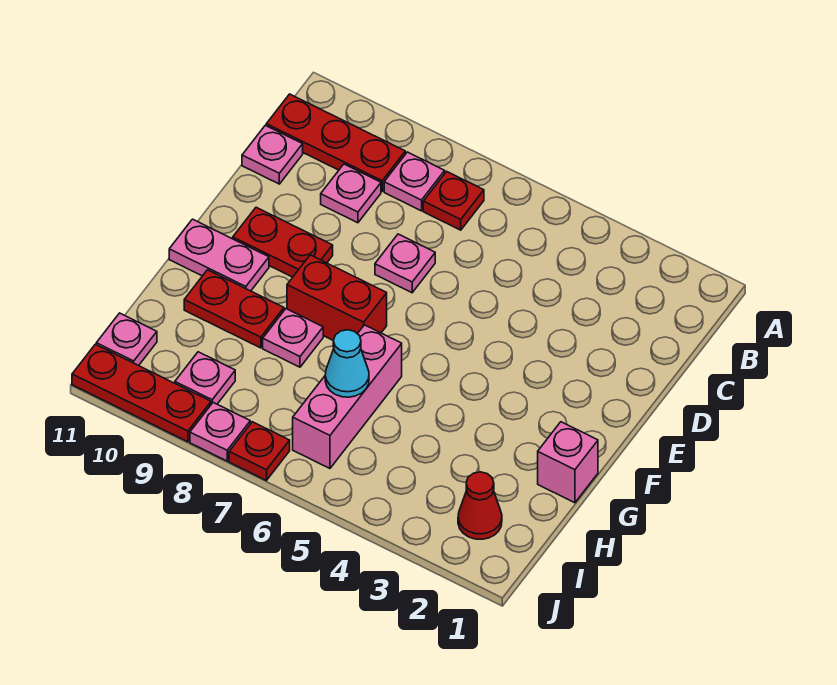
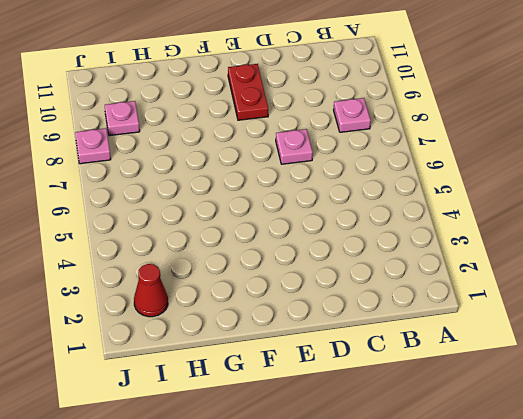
none -> red plate B7 level 1
none -> red plate B9:B11 level 1
none -> pink plate C9 level 1

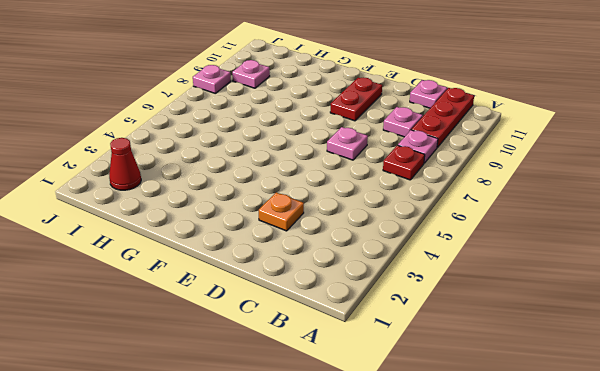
orange plate D3 level 1 -> none
none -> red brick F7:F8 level 1
none -> pink plate F10:F11 level 1
none -> pink brick G1 level 1

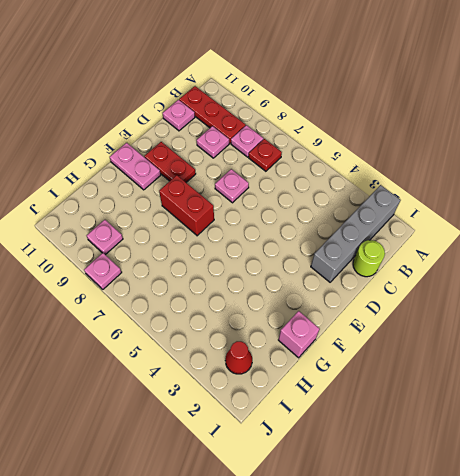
grey brick A2:D2 level 1 -> none
lime round brick C1 level 1 -> none
none -> pink brick G6:I6 level 1
none -> pink plate G8 level 1
none -> red plate G9:G10 level 1

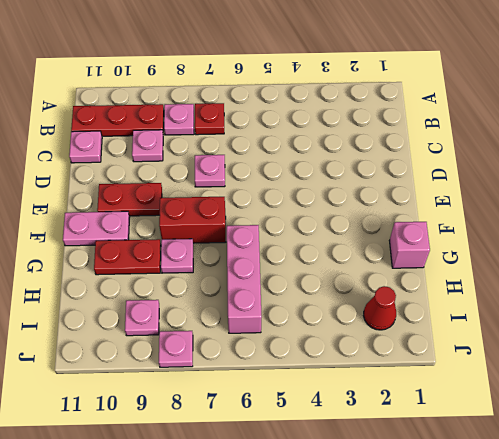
none -> pink plate I11 level 1
none -> red plate J7 level 1
none -> red plate J9:J11 level 1

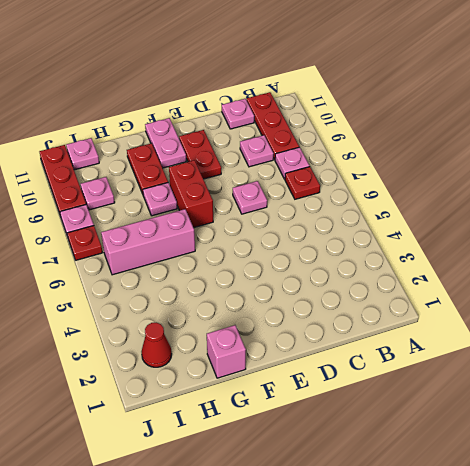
none -> cyan cone H6 level 2

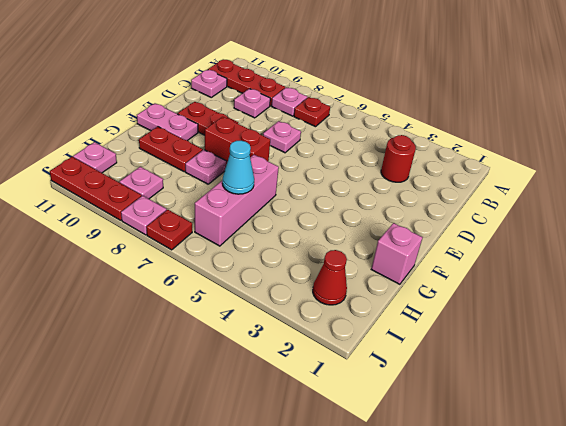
red round brick C3 level 1 -> none

